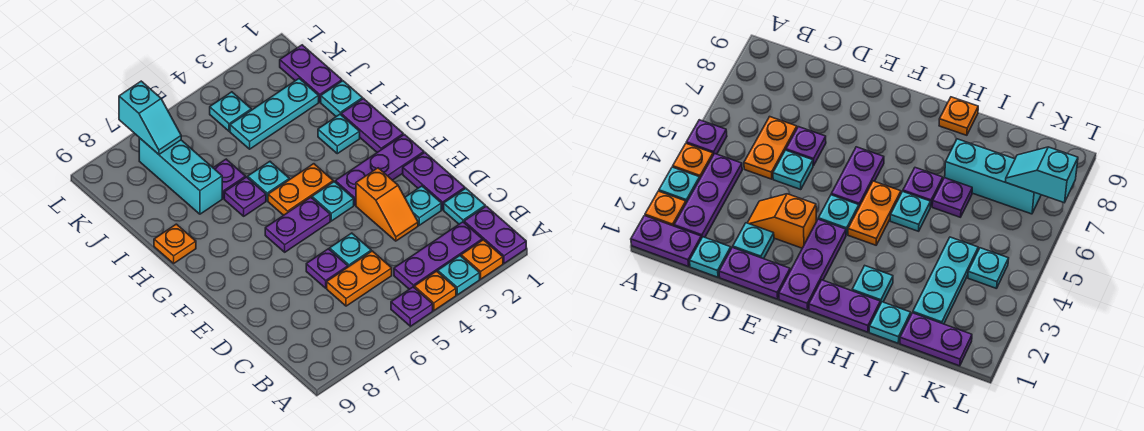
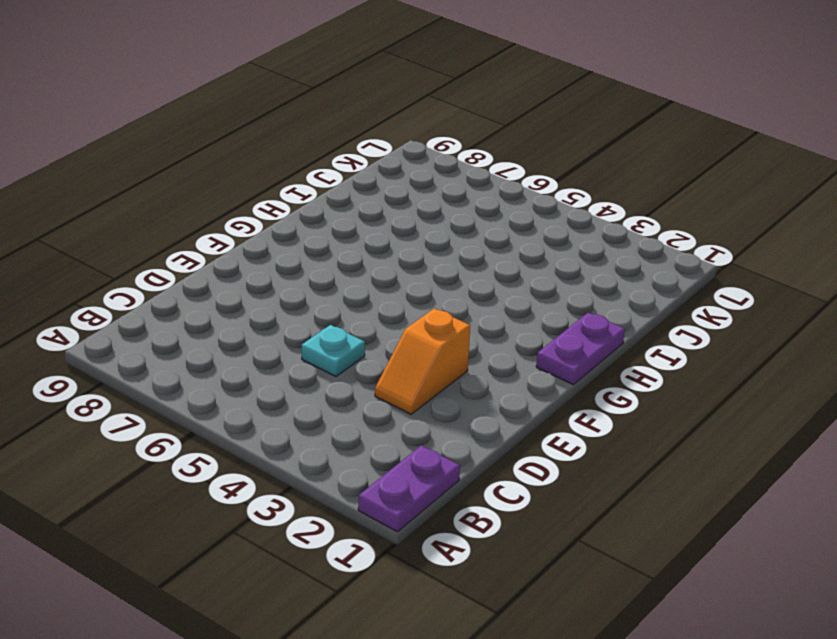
none -> orange plate A2 level 1
none -> cyan plate A3 level 1
none -> orange plate A4 level 1

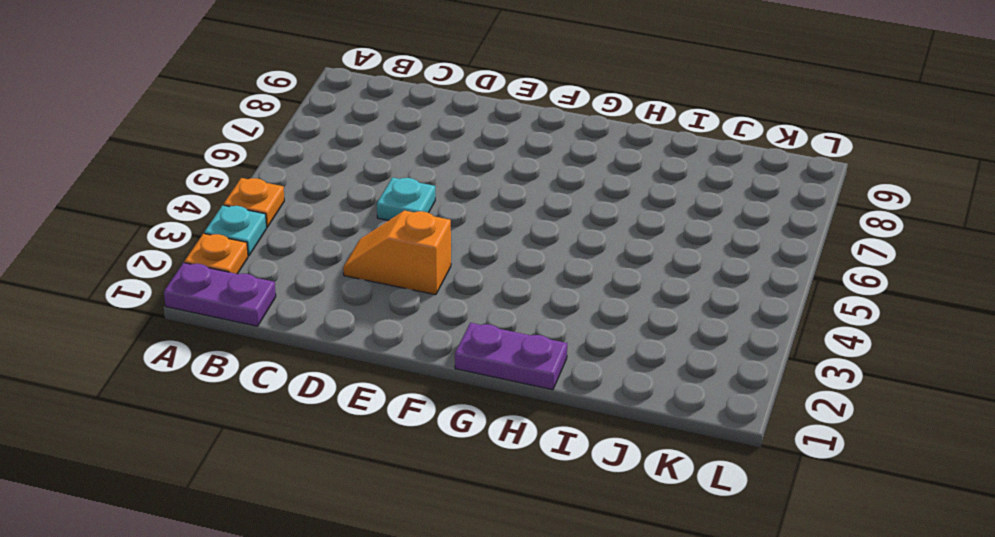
none -> purple plate A5 level 1
none -> purple plate B2:B4 level 1
none -> cyan plate C1 level 1

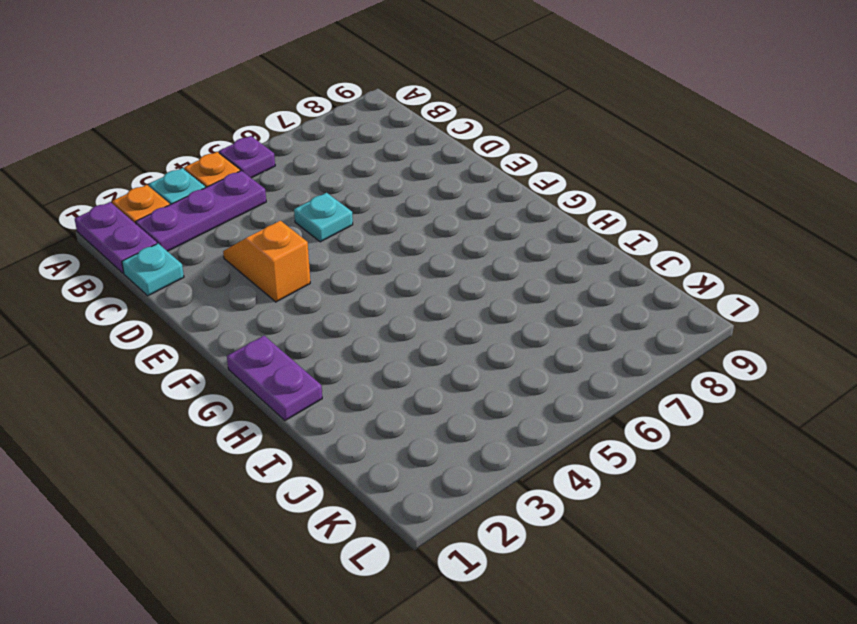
none -> orange plate C5:C6 level 1
none -> purple plate D1:E1 level 1
none -> cyan plate D2 level 1

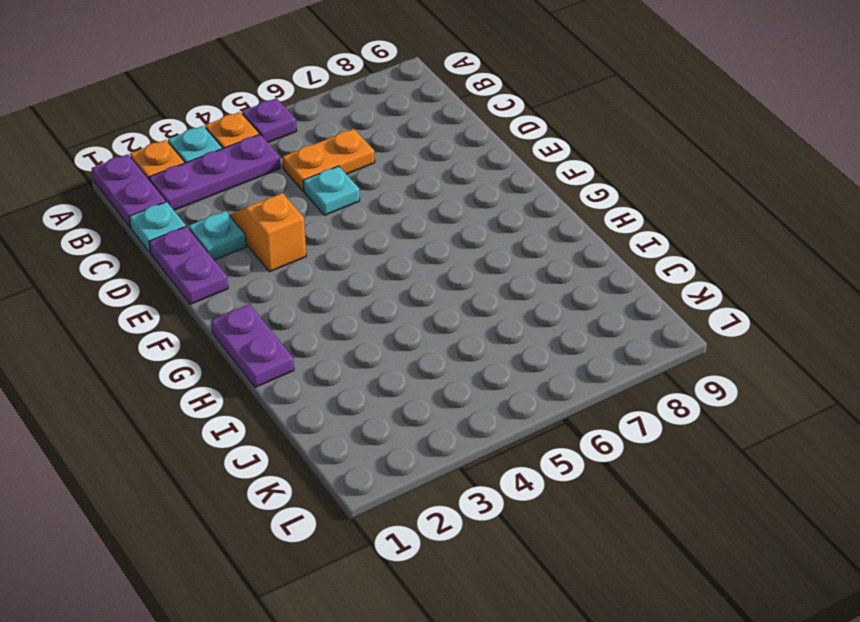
none -> purple plate D6 level 1
none -> purple plate F1:F3 level 1
none -> cyan plate F4 level 1

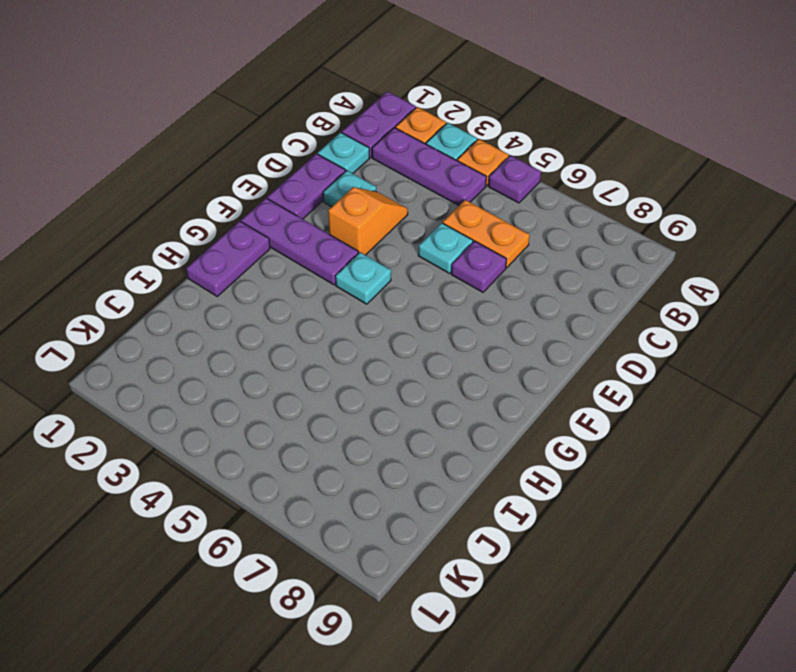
none -> purple plate F5:F6 level 1
none -> orange plate G4:G5 level 1
none -> cyan plate H2 level 1

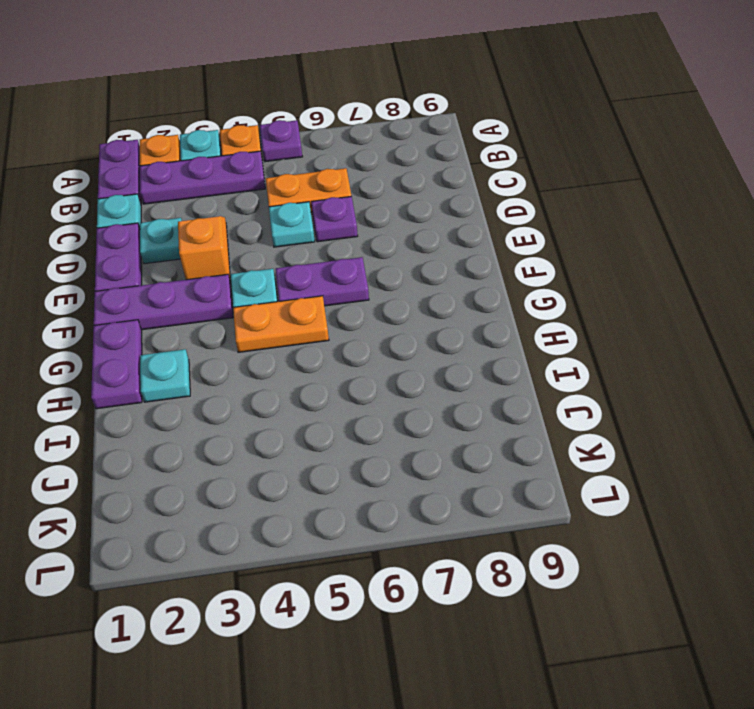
none -> cyan plate H5 level 1
none -> purple plate H6 level 1
none -> orange plate H9 level 1

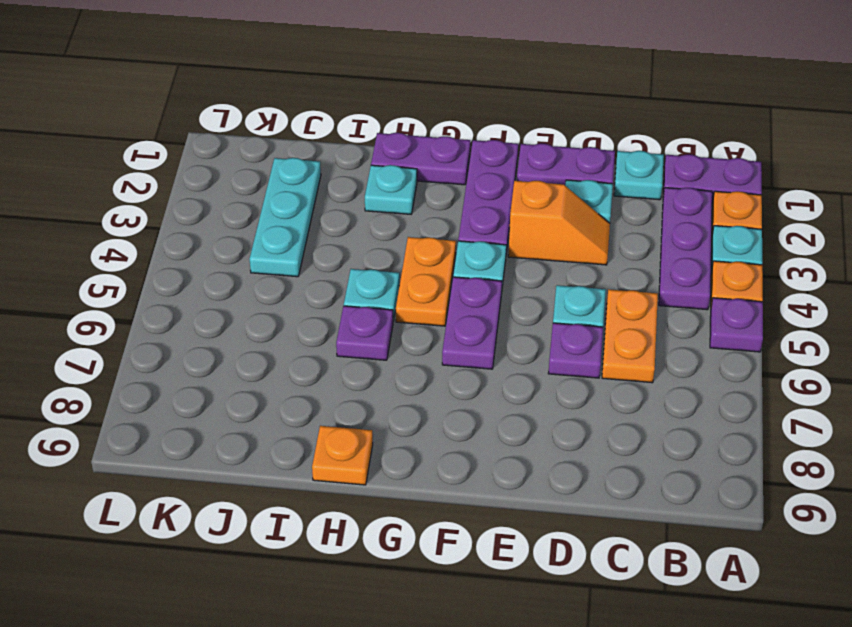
none -> cyan plate I1 level 1
none -> purple plate I6 level 1
none -> cyan brick I7:K7 level 1

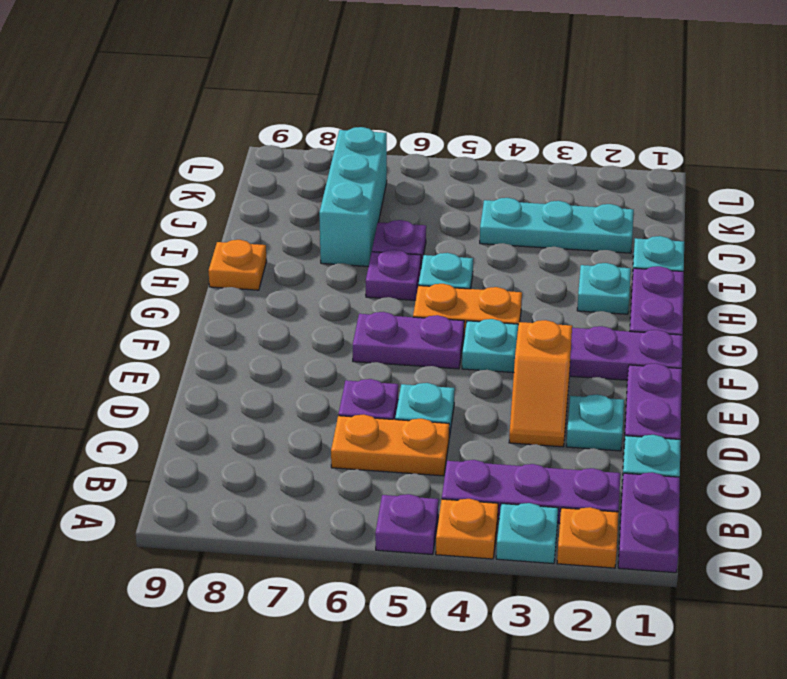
none -> purple plate J1:K1 level 1
none -> cyan plate K4 level 1
none -> cyan slope K7:L7 level 2 top L

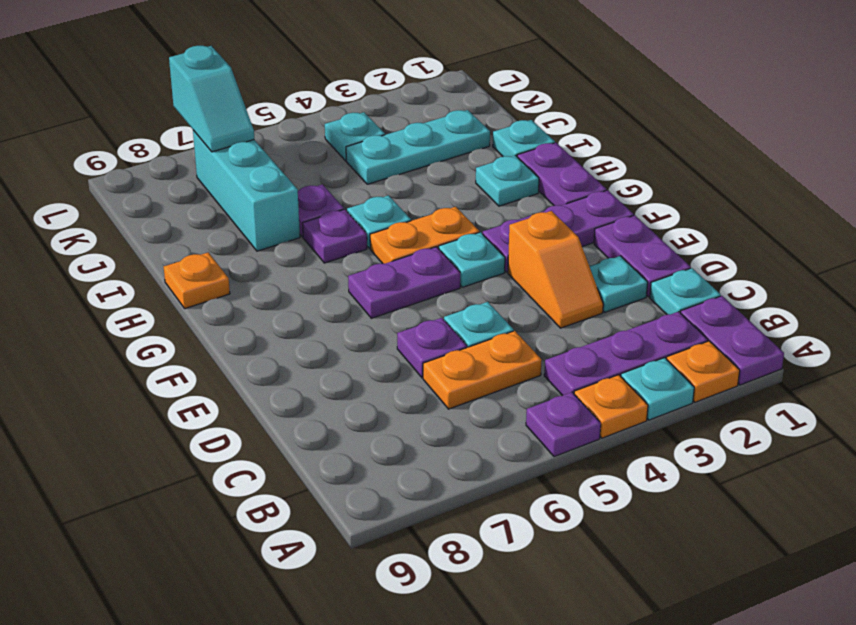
none -> purple plate J1:K1 level 1

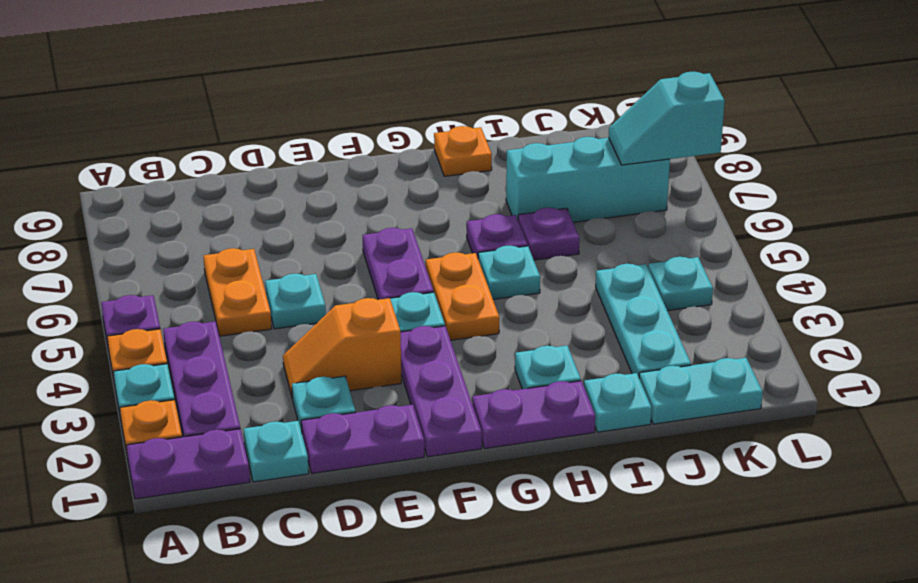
cyan plate J1:K1 level 1 -> purple plate J1:K1 level 1
none -> purple plate D6 level 1

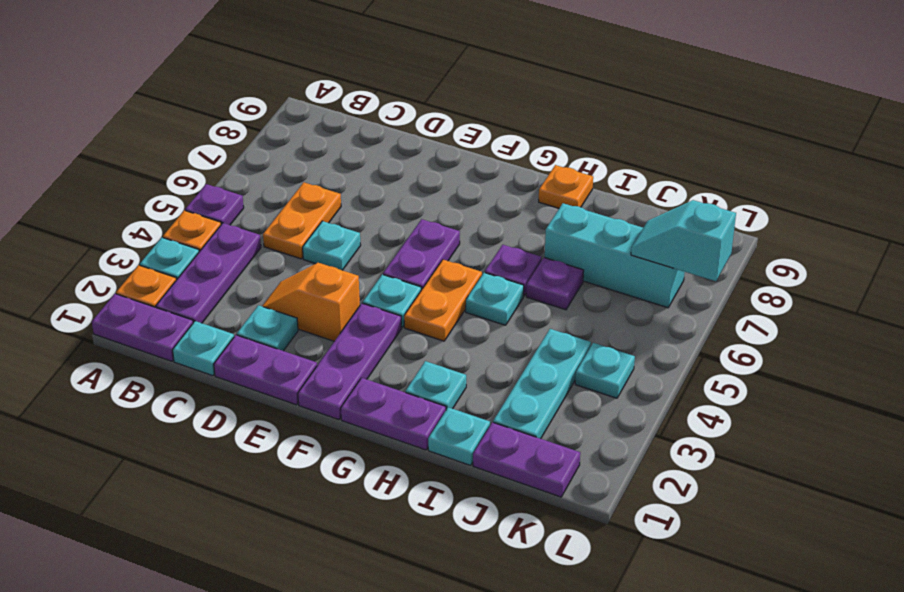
none -> purple plate D6 level 1

